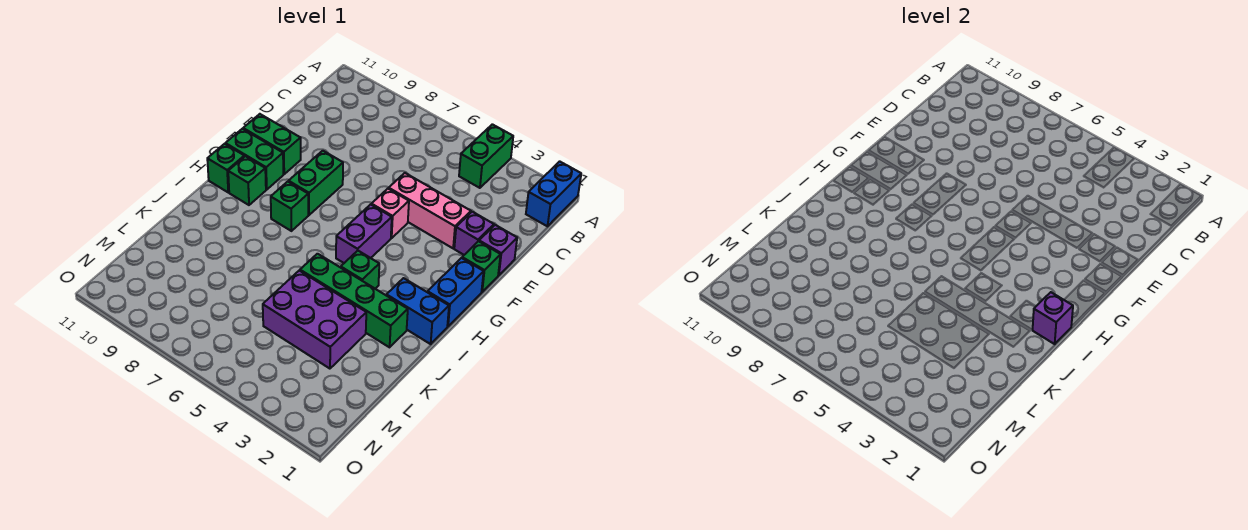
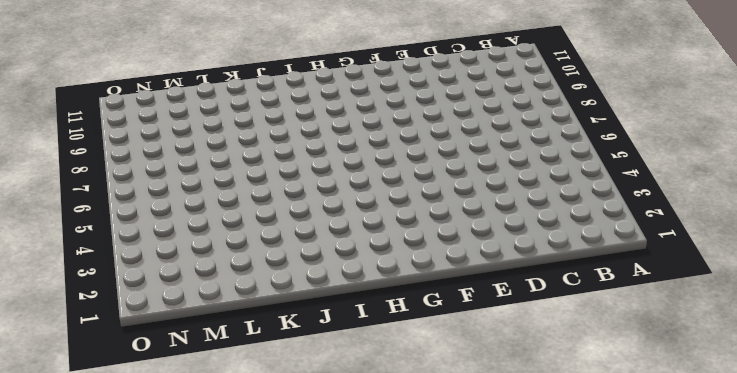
none -> blue brick A1:B1 level 1
none -> green brick A4:B4 level 1
none -> purple brick E1 level 1

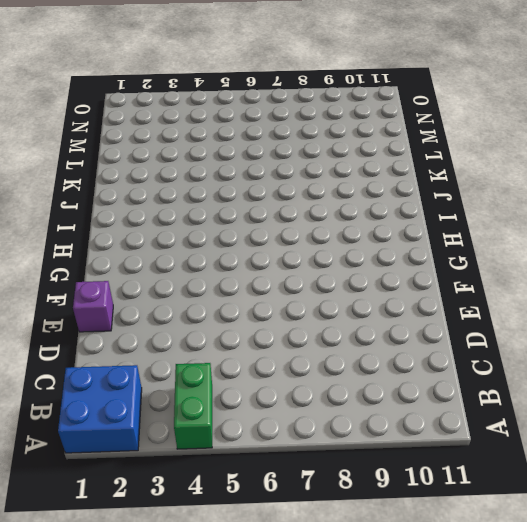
blue brick A1:B2 level 1 -> blue brick A1:B1 level 1
none -> purple brick E2 level 1
none -> pink brick E3:E5 level 1
none -> green brick F1 level 1

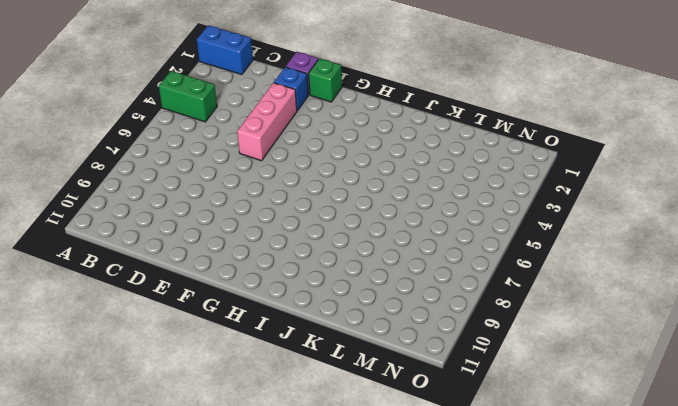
blue brick E2 level 1 -> purple brick E2 level 1
none -> pink brick F5 level 1
none -> green brick F8:G8 level 1
none -> green brick F10:F11 level 1

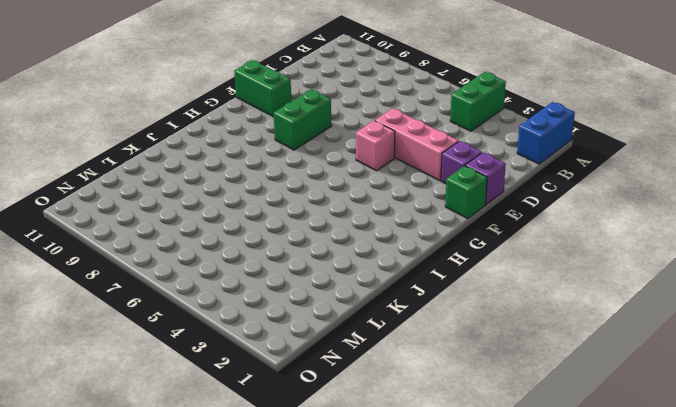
none -> blue brick G1:H1 level 1
none -> purple brick G5:H5 level 1
none -> green brick G10:G11 level 1

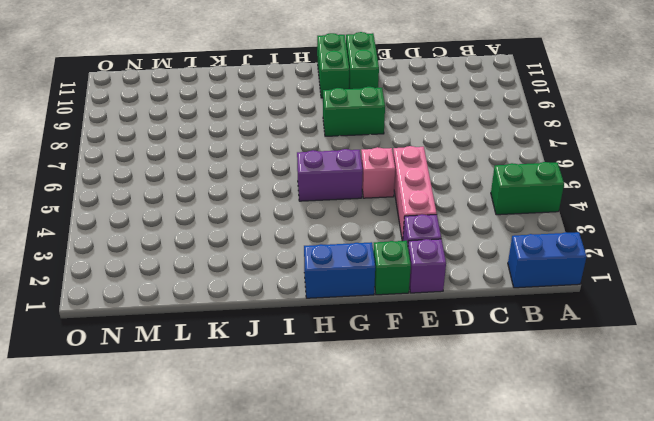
none -> green brick H8 level 1
none -> green brick H10 level 1
none -> green brick H11 level 1

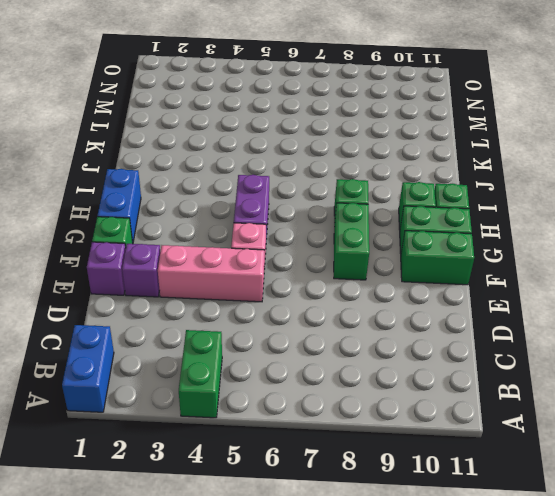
none -> blue brick I1:I2 level 1
none -> green brick I4 level 1
none -> green brick J2:J5 level 1

